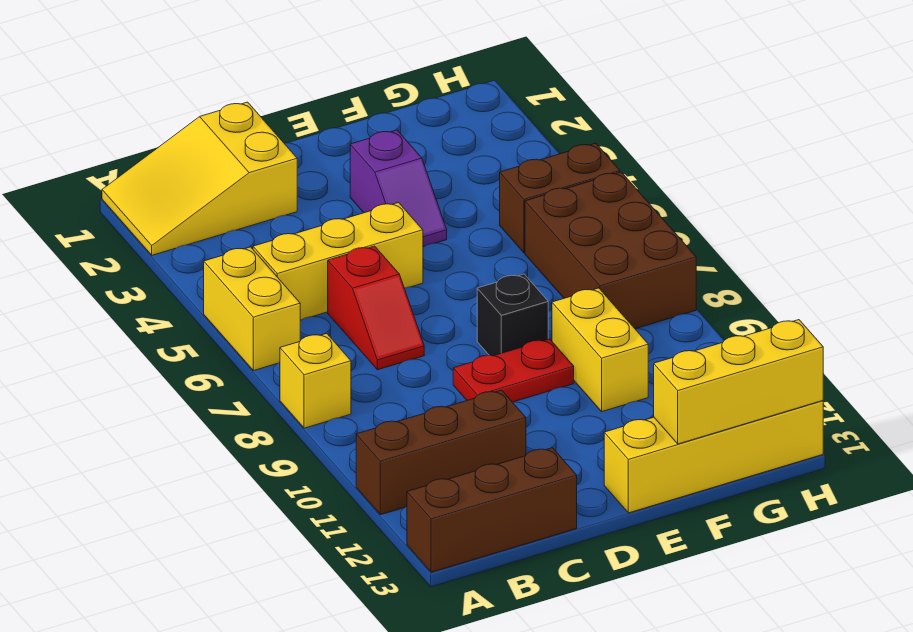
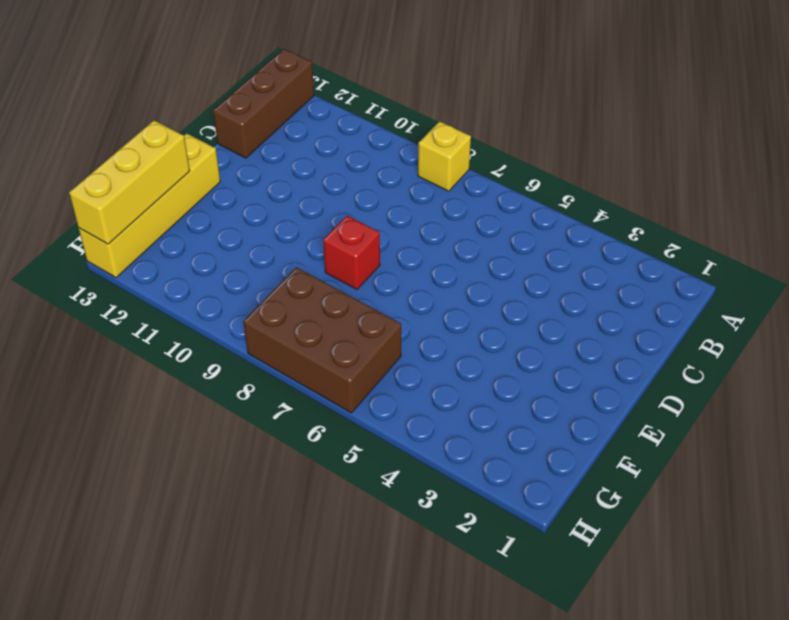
red brick E8 level 1 -> black brick E8 level 1
none -> yellow slope A1:C2 level 1 top C
none -> yellow brick A5:A6 level 1
none -> brown brick A11:C11 level 1

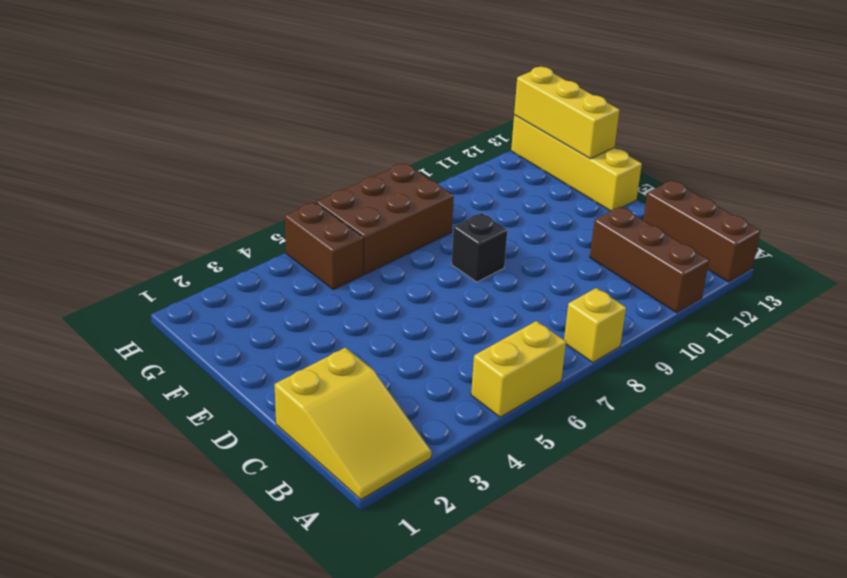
none -> yellow brick B5:D5 level 1
none -> red slope C6:C7 level 1 top 6
none -> red plate D9:E9 level 1

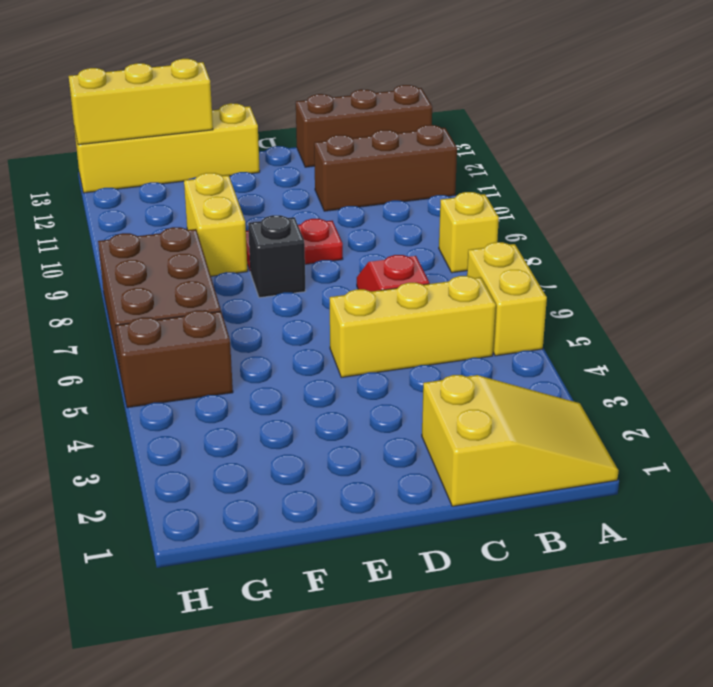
none -> purple slope E3:E4 level 1 top 3

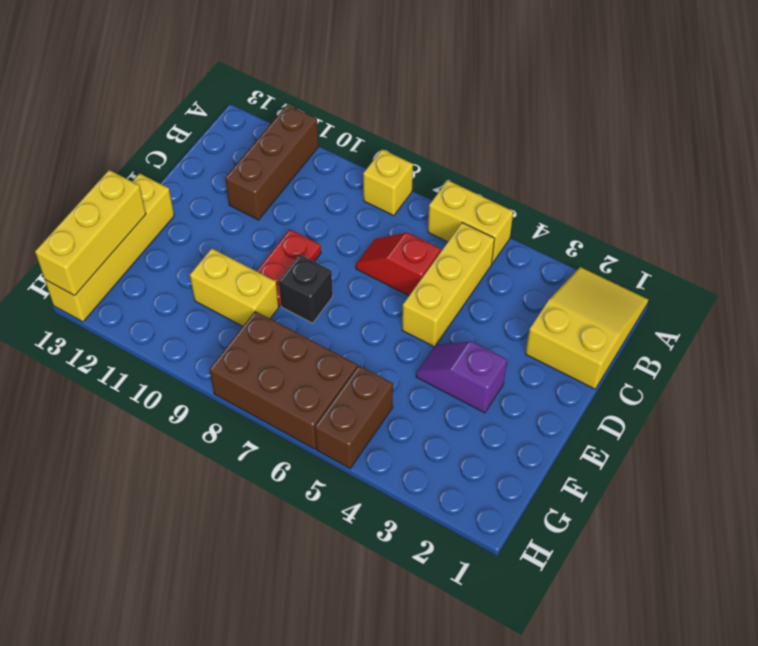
none -> brown brick A13:C13 level 1

